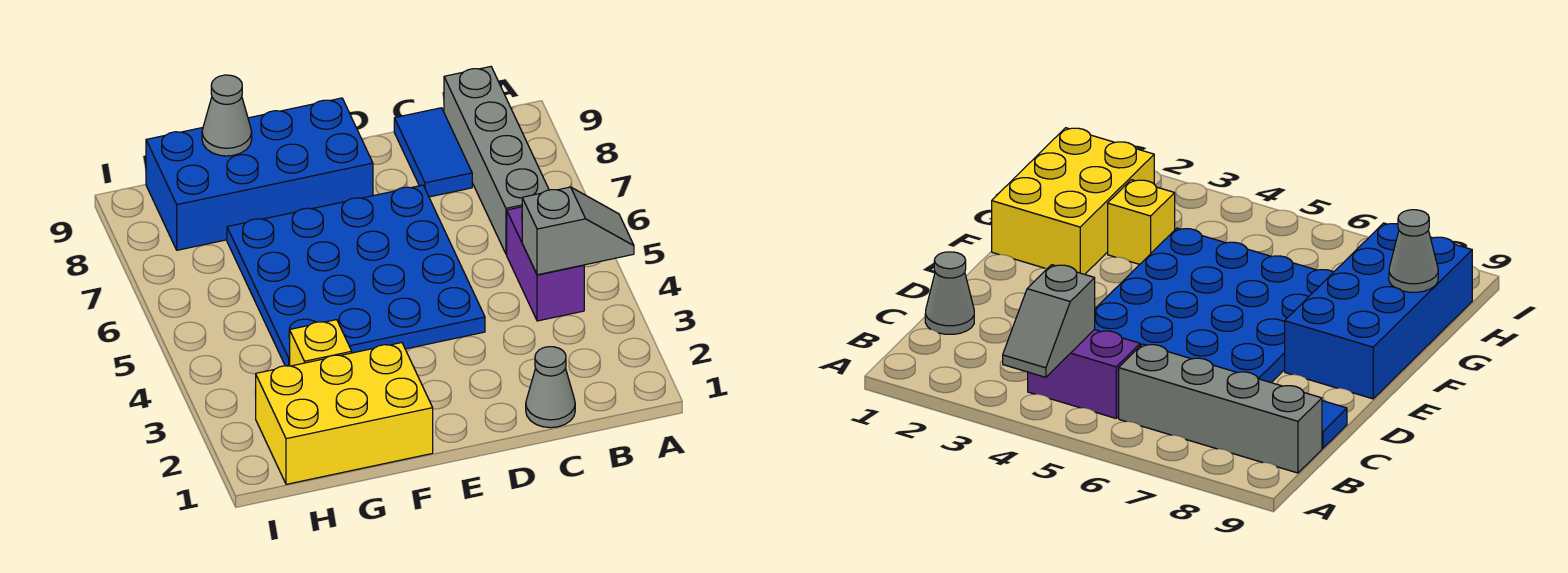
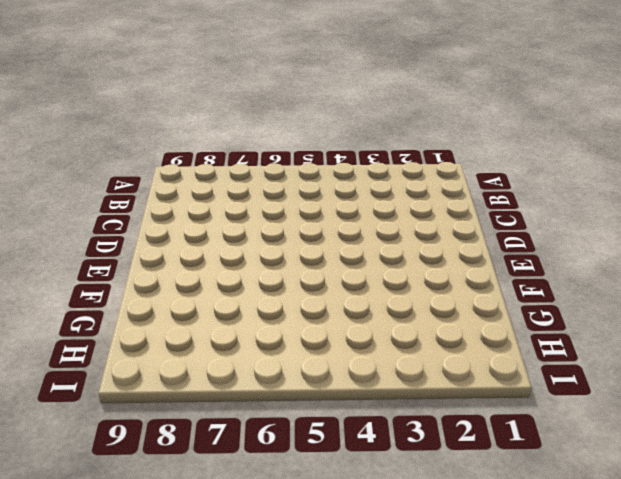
none -> purple brick B4:B5 level 1
none -> grey brick B6:B9 level 1

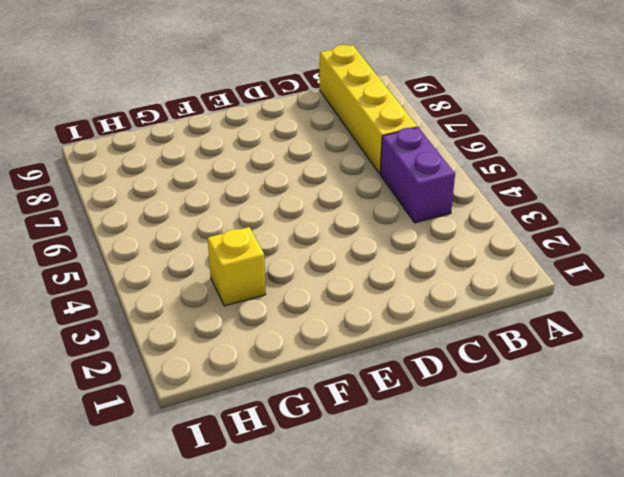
yellow brick B6:B9 level 1 -> grey brick B6:B9 level 1
none -> grey cone C1 level 1
none -> blue tile C8:C9 level 1

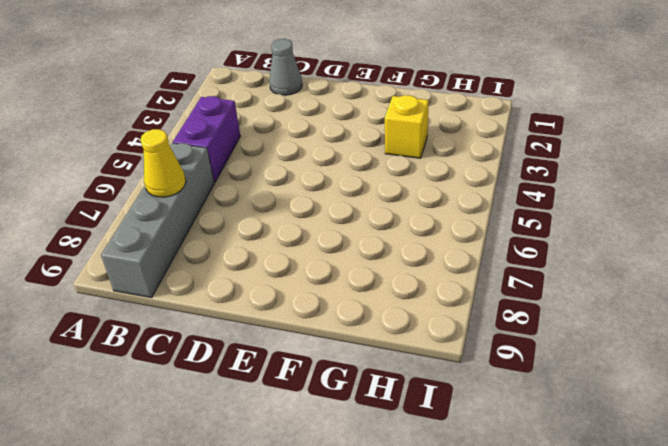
yellow cone B7 level 2 -> none
none -> blue tile C8:C9 level 1
none -> blue plate D4:G7 level 1

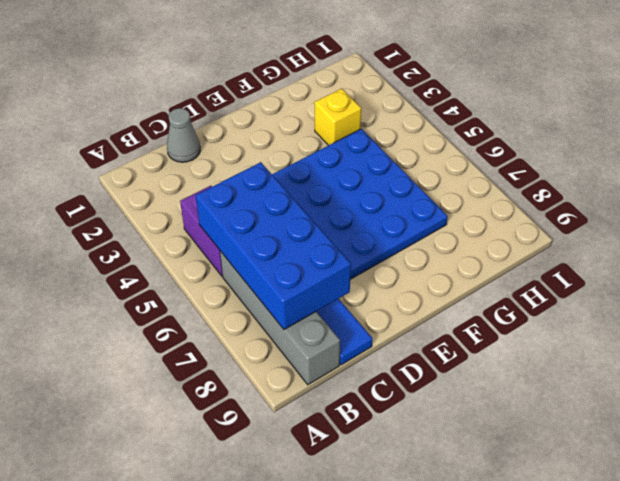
blue brick B5:C8 level 2 -> blue brick E8:H9 level 1
none -> yellow brick F1:H2 level 1
none -> grey slope A4:B4 level 2 top B

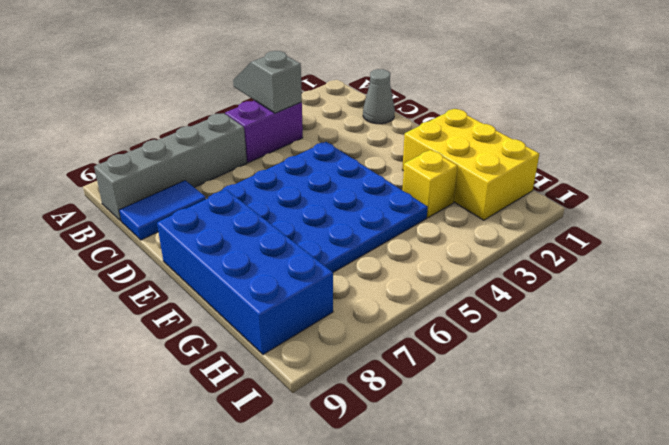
none -> grey cone G9 level 2

